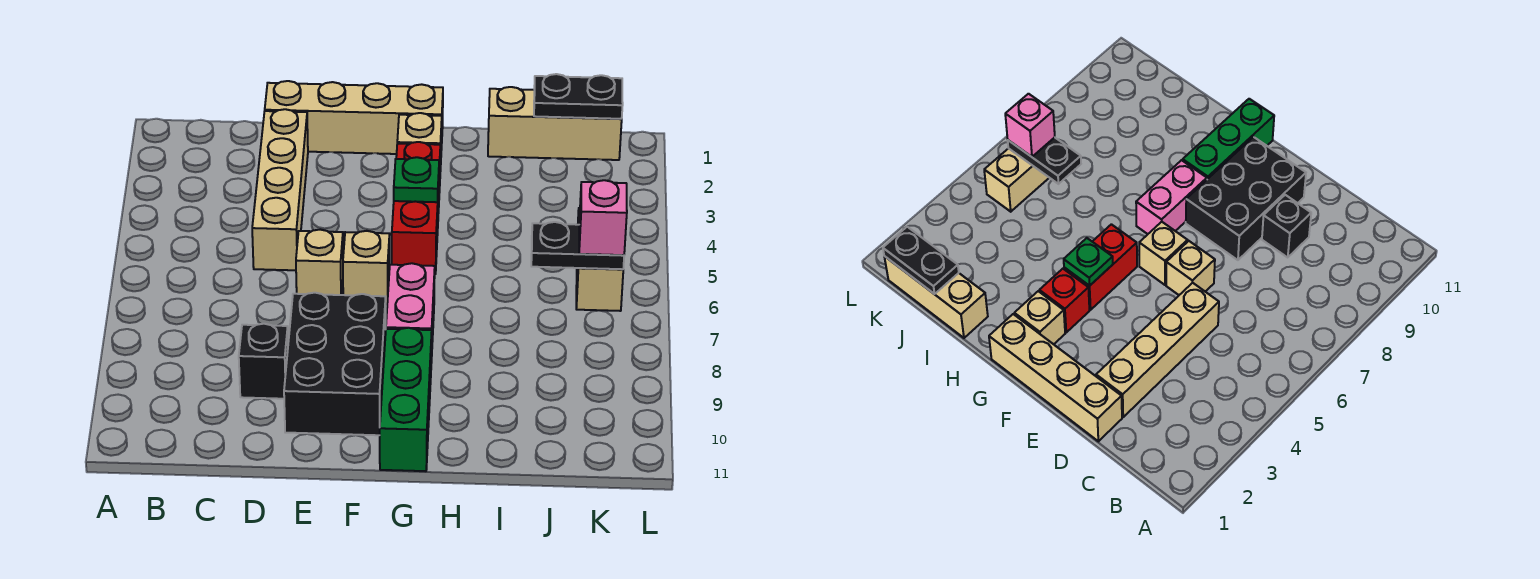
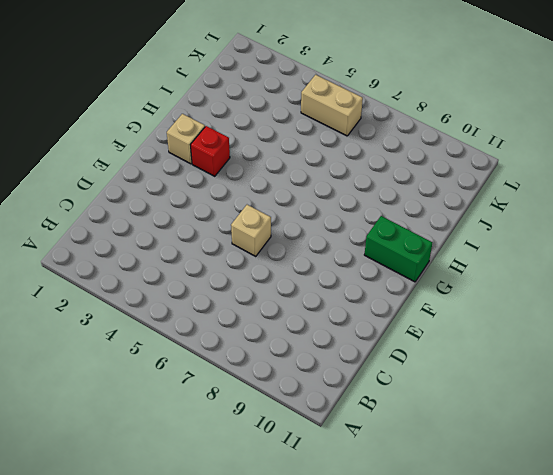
green brick G10:G11 level 1 -> green brick G9:G11 level 1
none -> tan brick D1:G1 level 1
none -> tan brick D2:D5 level 1
none -> black brick D9 level 1

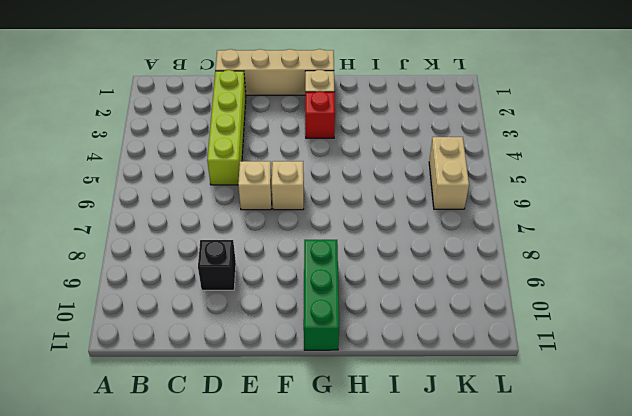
lime brick D2:D5 level 1 -> tan brick D2:D5 level 1
none -> black brick E8:F10 level 1
none -> red brick G4:G5 level 1
none -> pink brick G7:G8 level 1

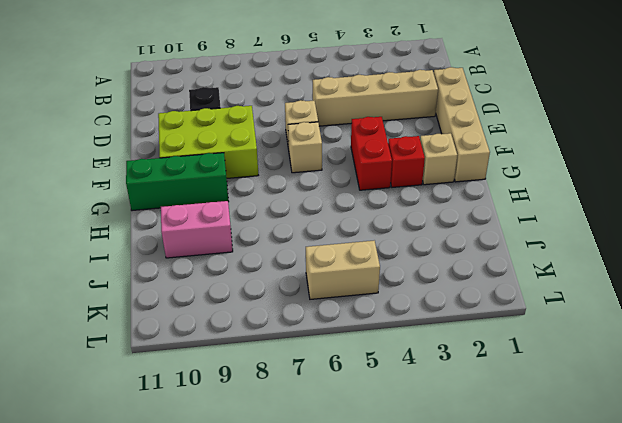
lime brick E8:F10 level 1 -> black brick E8:F10 level 1
red brick F4:G4 level 1 -> red brick G4:G5 level 1
pink brick I9:I10 level 1 -> pink brick G7:G8 level 1
none -> tan brick I1:K1 level 1
none -> green plate G4 level 2
none -> black plate J1:K1 level 2

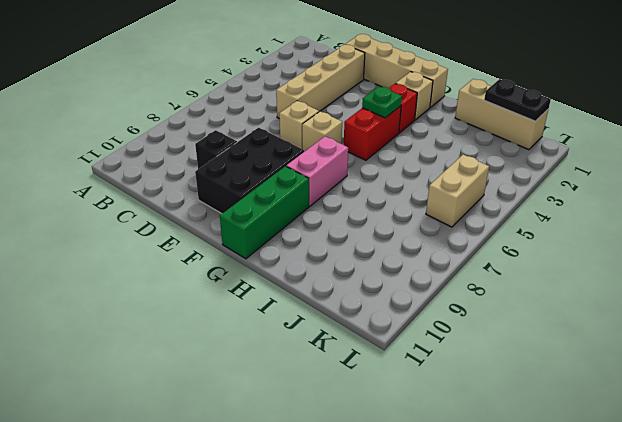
none -> black plate J6:K6 level 2
none -> pink brick K6 level 3

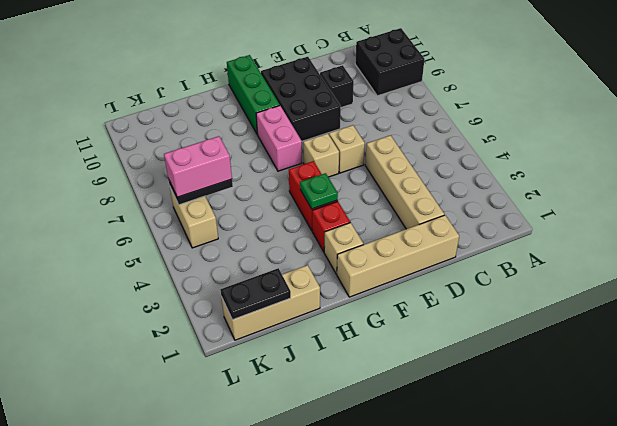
black brick A9:B10 level 1 -> none
pink brick J6:K6 level 3 -> pink brick K6 level 3

